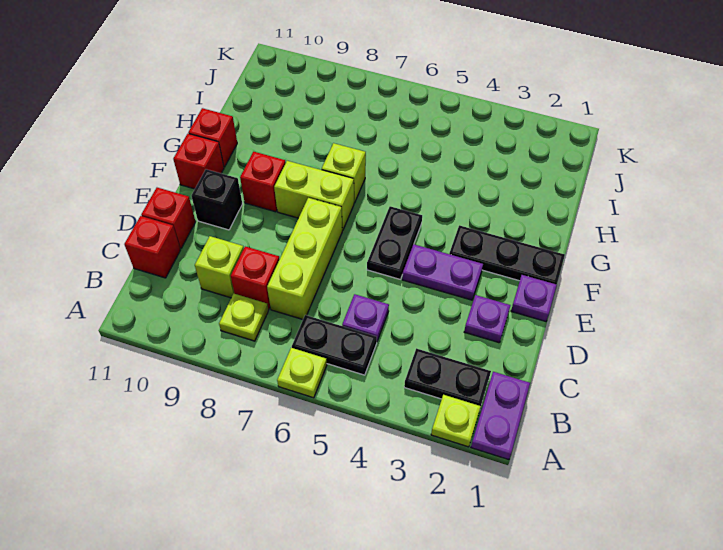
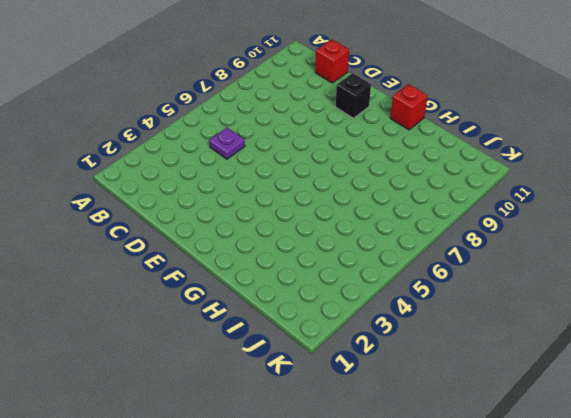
none -> purple plate A1:B1 level 1
none -> lime plate A2 level 1
none -> lime plate A6 level 1

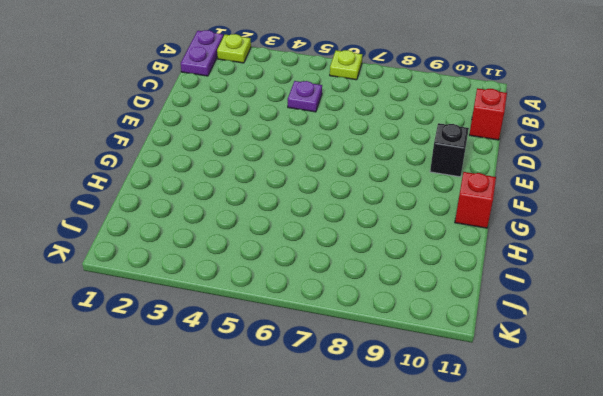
none -> black plate B2:B3 level 1
none -> black plate B5:B6 level 1
none -> lime plate B8 level 1

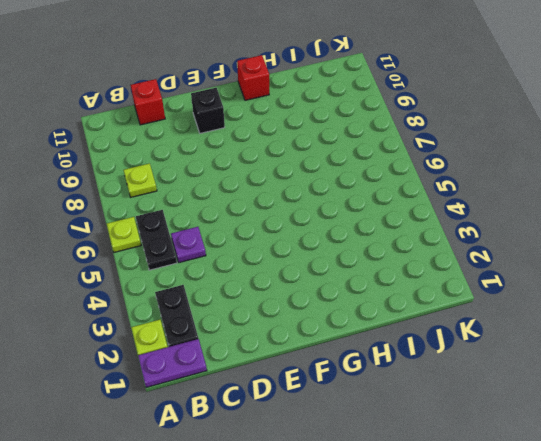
none -> lime brick C7:E7 level 1
none -> red brick C8 level 1
none -> lime brick C9 level 1

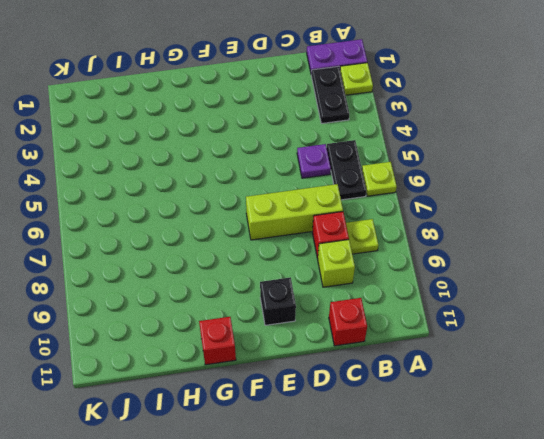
none -> purple plate D2 level 1
none -> red brick D11 level 1
none -> purple plate E1 level 1

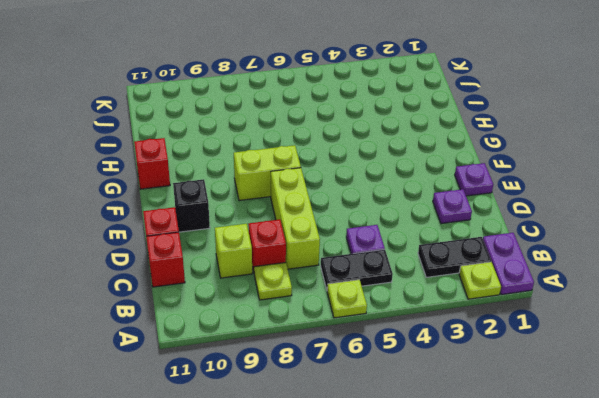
none -> purple plate E3:E4 level 1
none -> black plate E5:F5 level 1
none -> black plate F1:F3 level 1

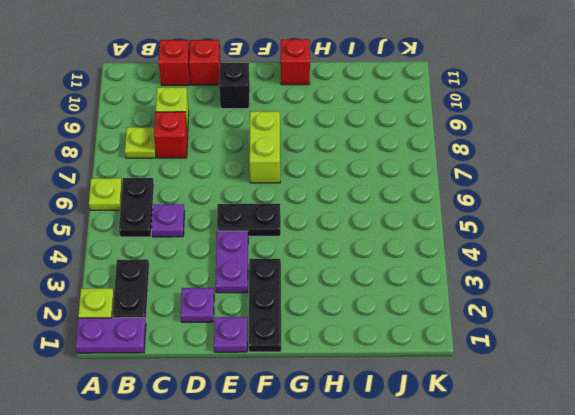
none -> lime brick C7:E7 level 1
none -> red brick F9 level 1
none -> red brick F11 level 1

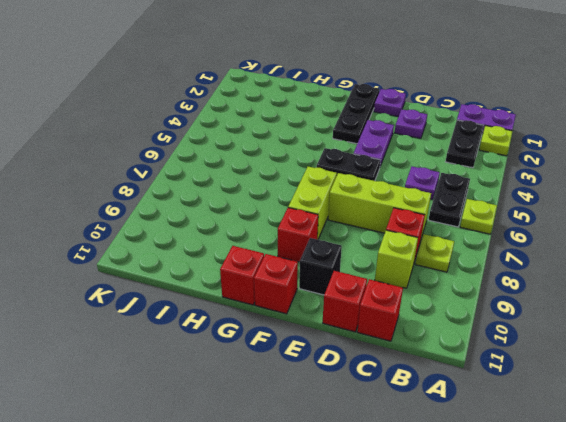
none -> lime brick G7 level 1

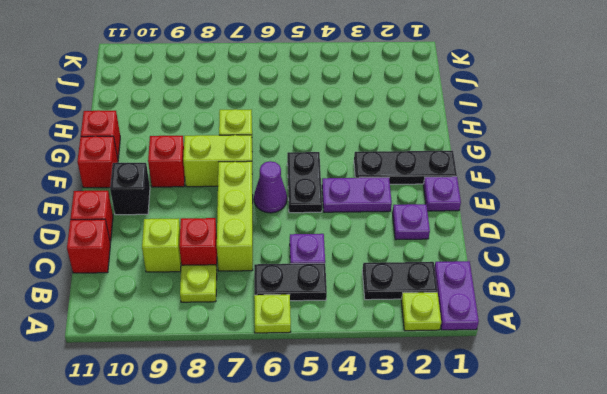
purple cone E6 level 1 -> none

